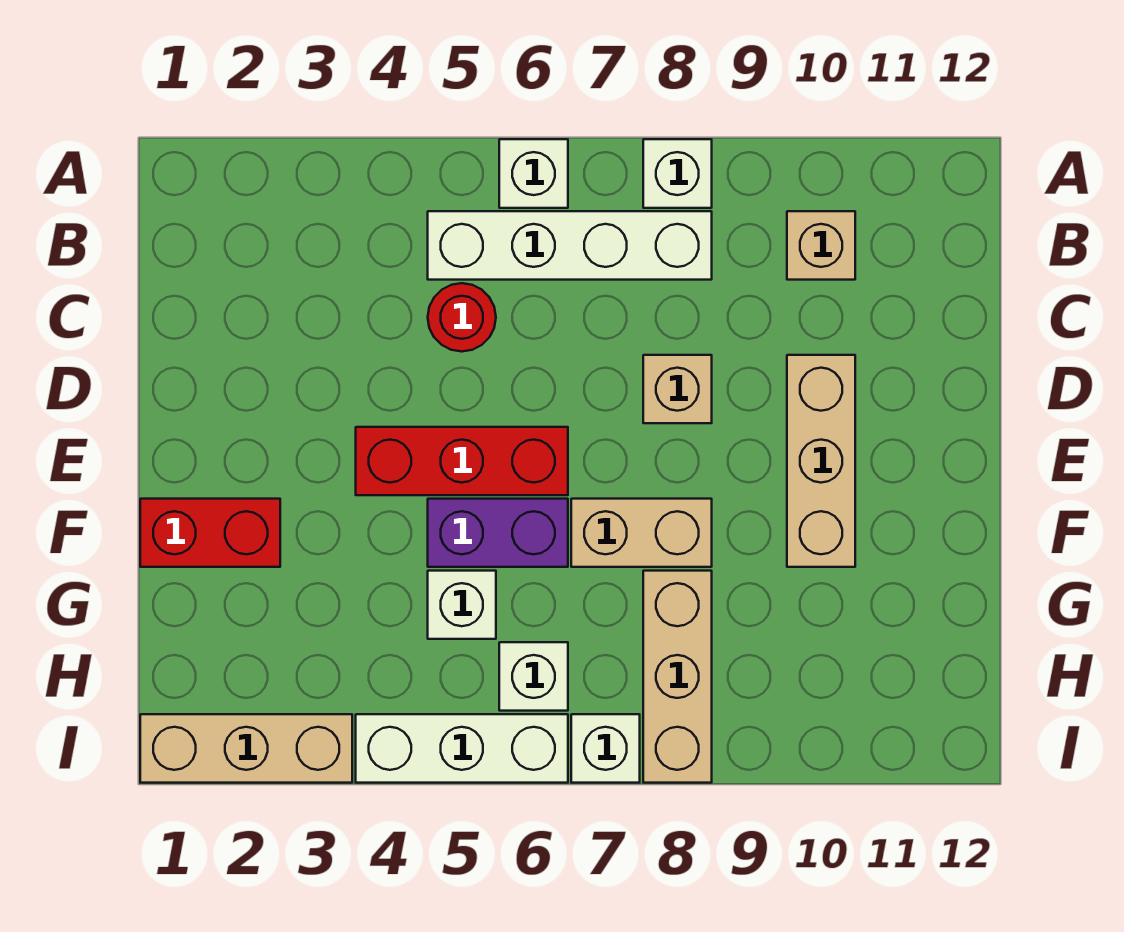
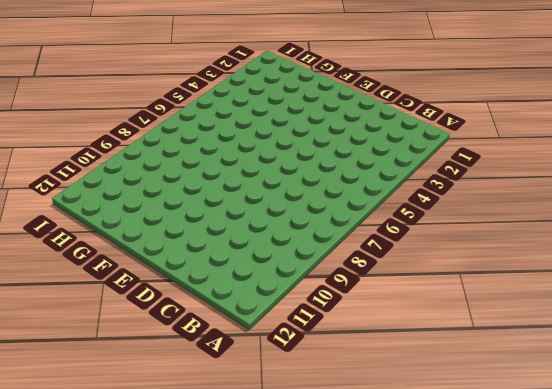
none -> white brick A6 level 1
none -> white brick A8 level 1
none -> white brick B5:B8 level 1

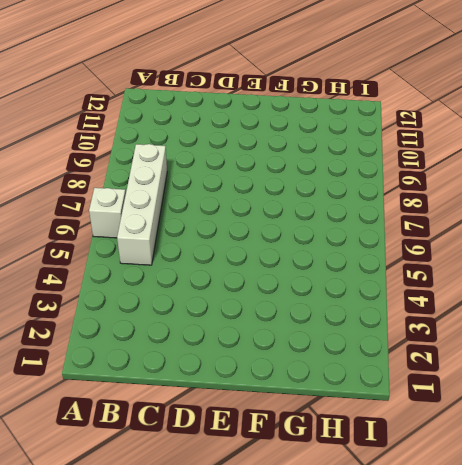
none -> white brick A8 level 1
none -> tan brick B10 level 1
none -> red round brick C5 level 1

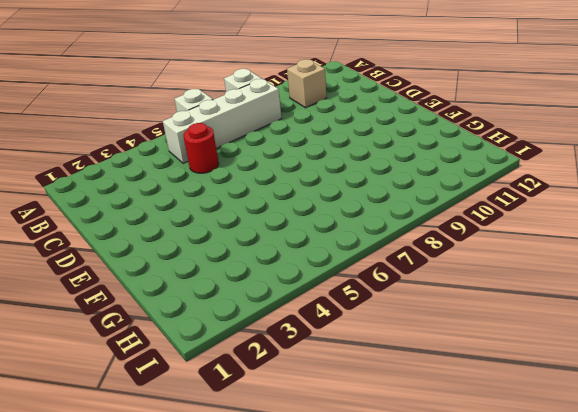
none -> tan brick D8 level 1
none -> tan brick D10:F10 level 1
none -> red brick E4:E6 level 1

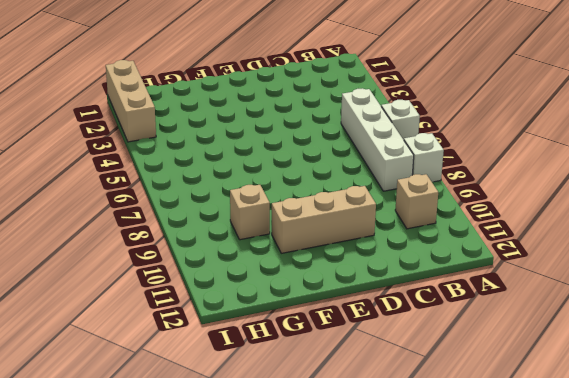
tan brick G9 level 1 -> tan brick D8 level 1
none -> red round brick C5 level 1
none -> red brick E4:E6 level 1
none -> red brick F1:F2 level 1

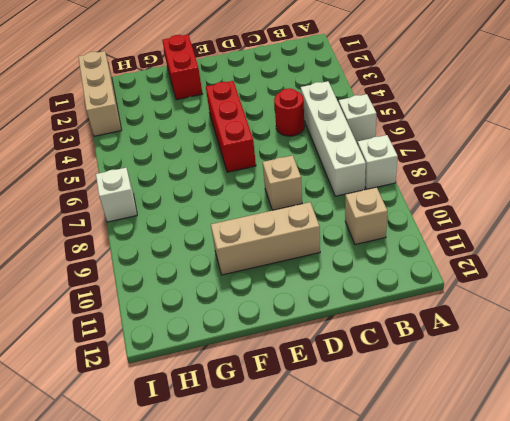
none -> purple brick F5:F6 level 1
none -> tan brick F7:F8 level 1
none -> white brick G5 level 1

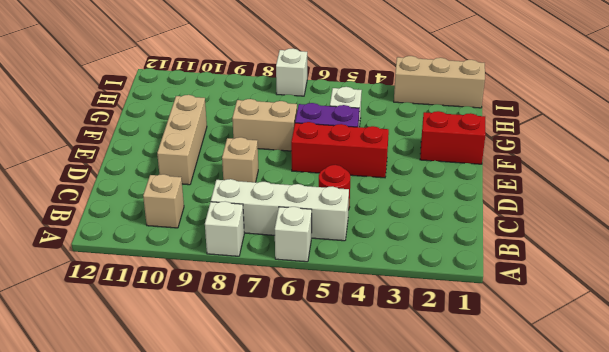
none -> tan brick G8:I8 level 1
none -> white brick H6 level 1
none -> white brick I4:I6 level 1

